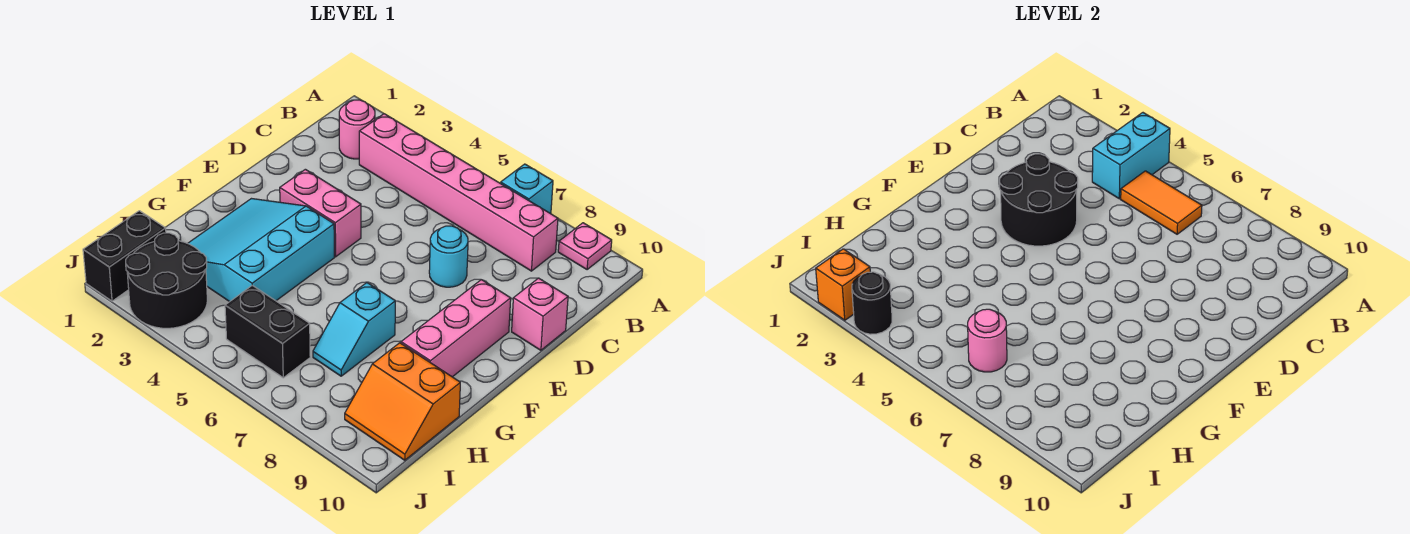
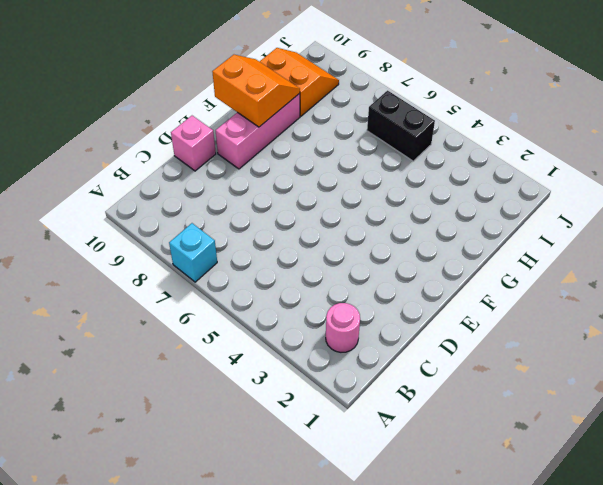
orange slope F9:G10 level 2 top F -> none
none -> pink plate A9 level 1
none -> pink brick B3:B8 level 1
none -> cyan round brick D7 level 1

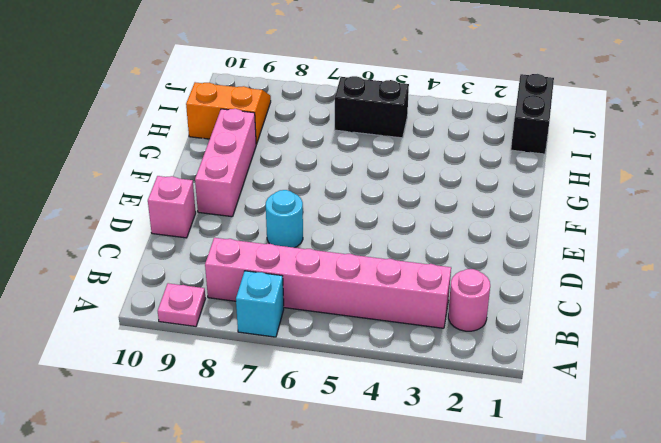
none -> pink brick E3:E4 level 1
none -> cyan slope F2:H4 level 1 top 4
none -> cyan slope G7:H7 level 1 top G

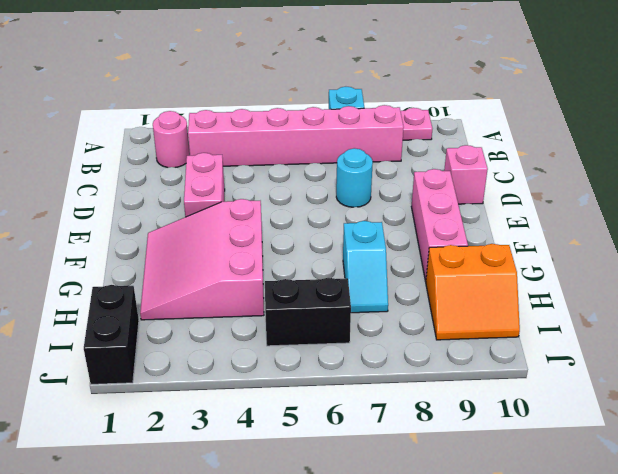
pink brick D3:E3 level 1 -> pink brick E3:E4 level 1
pink slope F2:H4 level 1 top 4 -> cyan slope F2:H4 level 1 top 4
none -> black round brick I2:J3 level 1
none -> cyan brick A4:B4 level 2
none -> orange tile B5:B6 level 2

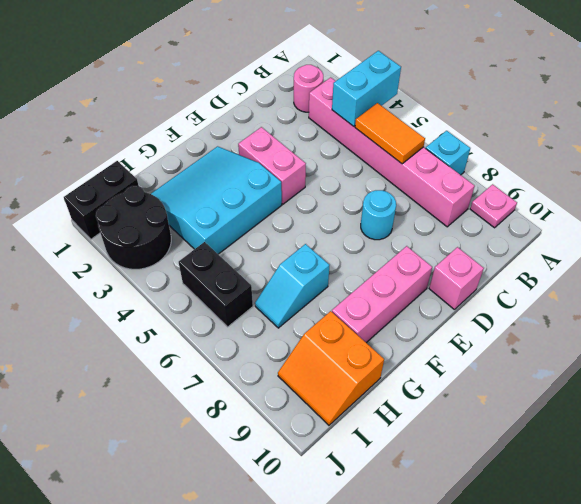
none -> black round brick D3:E4 level 2
none -> pink round brick I6 level 2
none -> orange brick J2 level 2

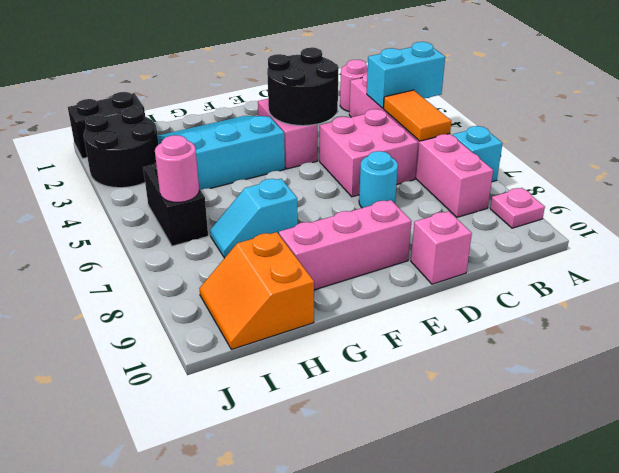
pink brick C5:D6 level 1 -> none
none -> orange brick J2 level 2
none -> black round brick J3 level 2

